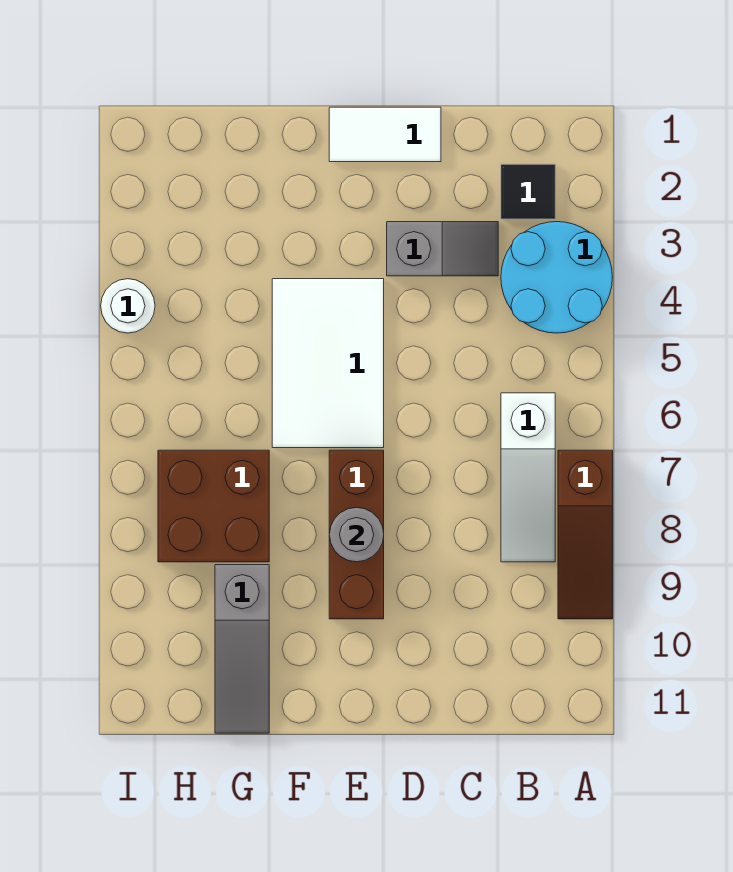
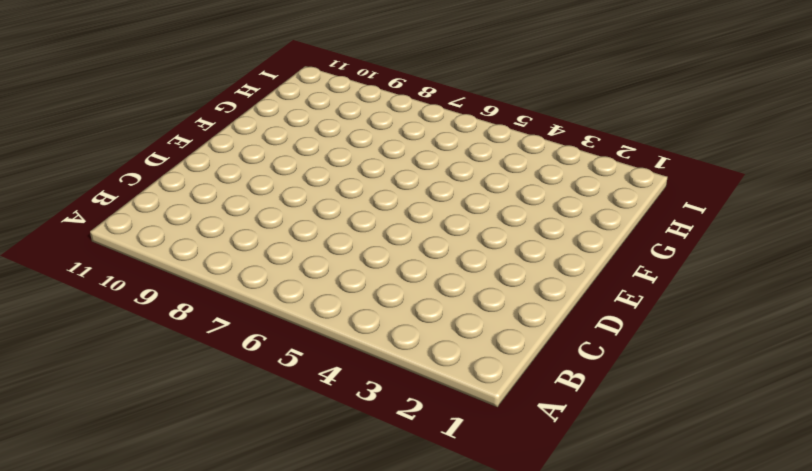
none -> cyan round brick A3:B4 level 1
none -> brown slope A7:A9 level 1 top 7
none -> black tile B2 level 1

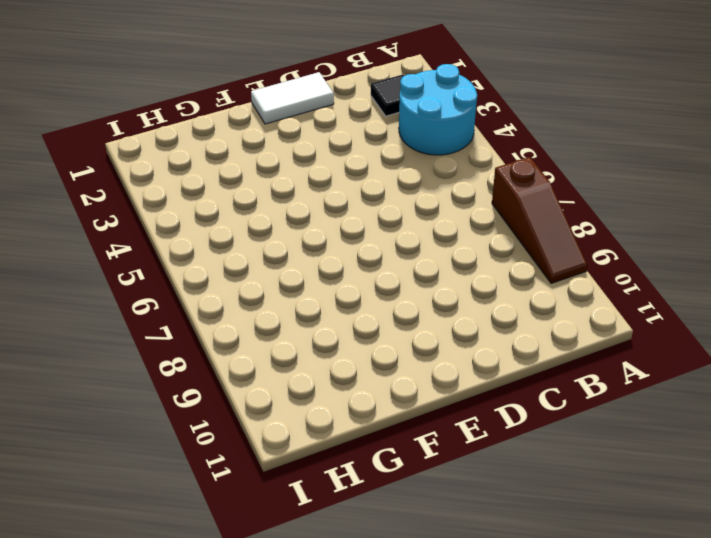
none -> white slope B6:B8 level 1 top 6
none -> grey slope C3:D3 level 1 top D
none -> white tile E4:F6 level 1

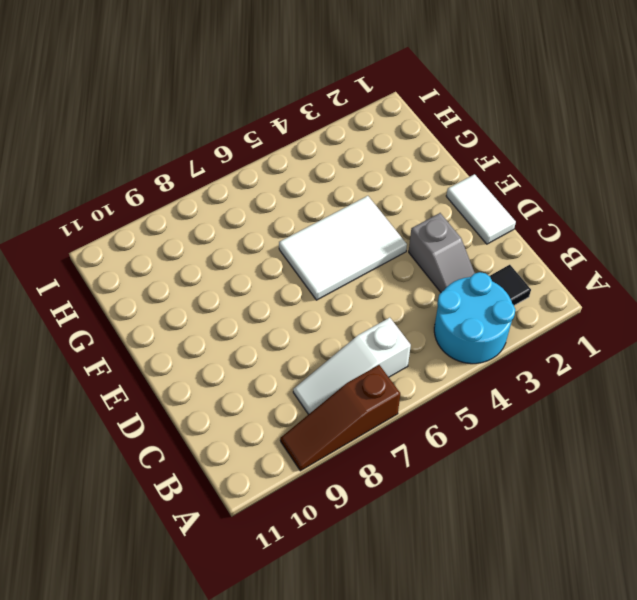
none -> brown brick E7:E9 level 1
none -> brown brick G7:H8 level 1
none -> grey slope G9:G11 level 1 top 9

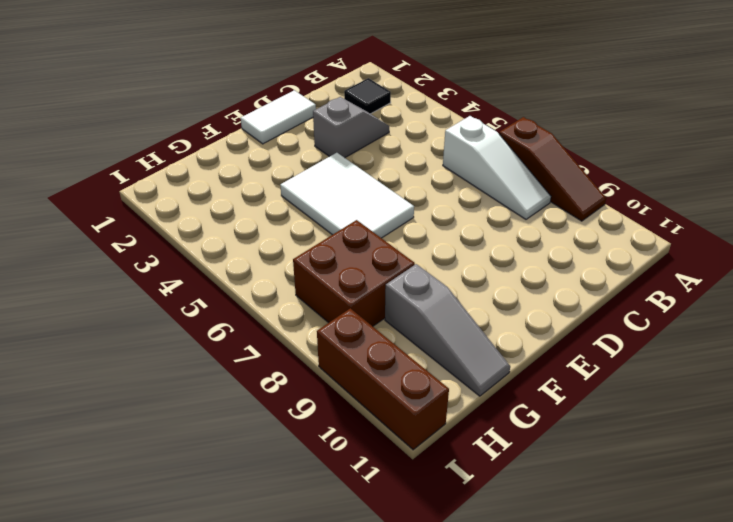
brown brick I9:I11 level 1 -> brown brick E7:E9 level 1
none -> cyan round brick A3:B4 level 1
none -> white round brick I4 level 1
none -> grey round brick E8 level 2

